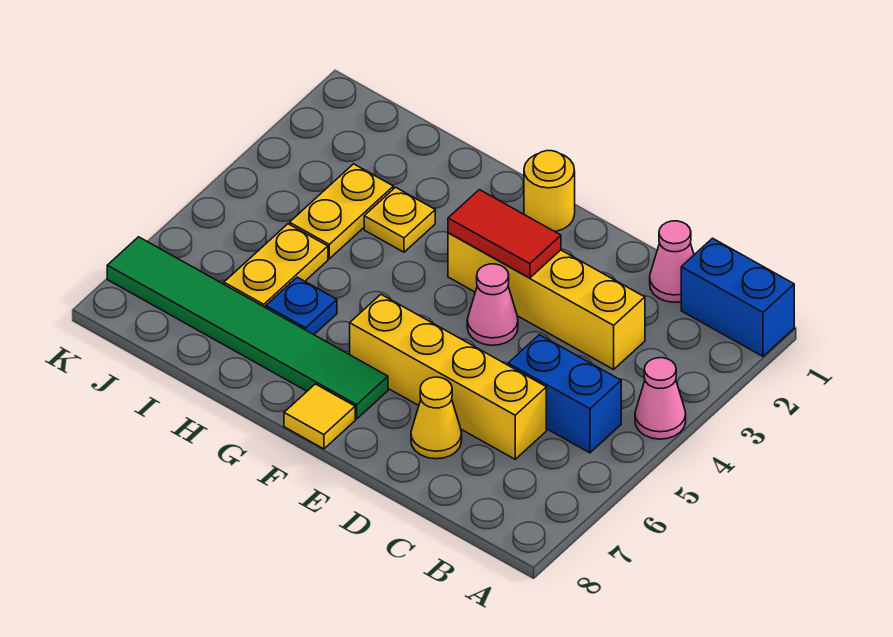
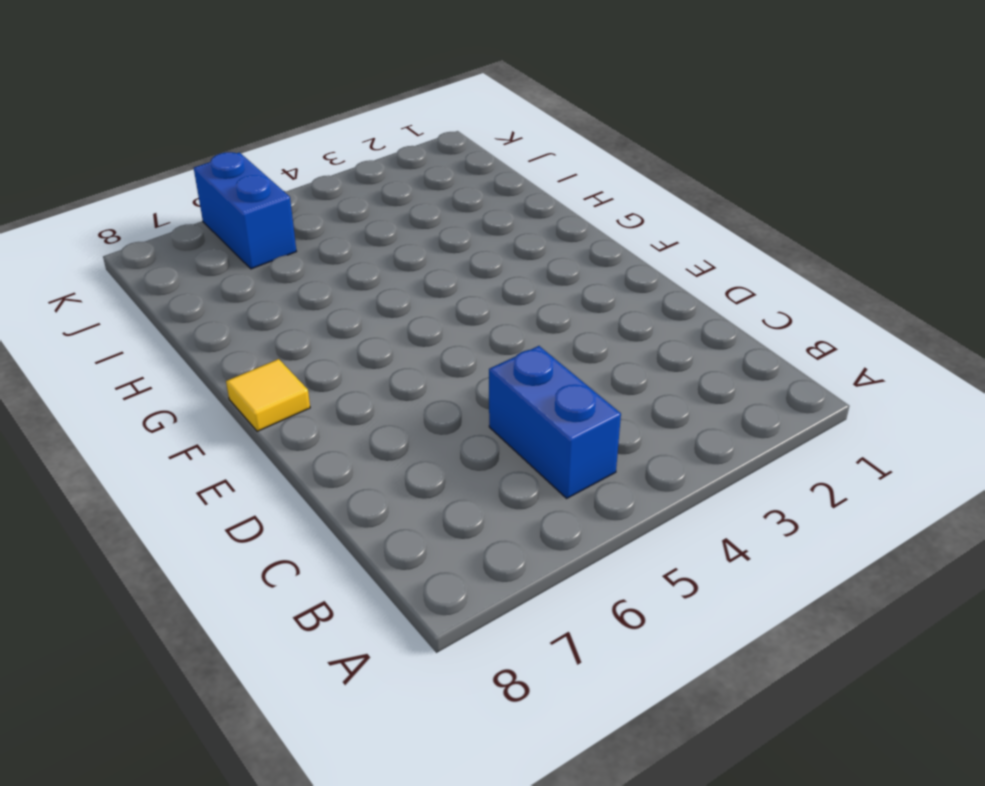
blue brick J6:K6 level 1 -> blue brick A1:B1 level 1
none -> pink cone A4 level 1
none -> pink cone C1 level 1
none -> yellow brick C3:F3 level 1

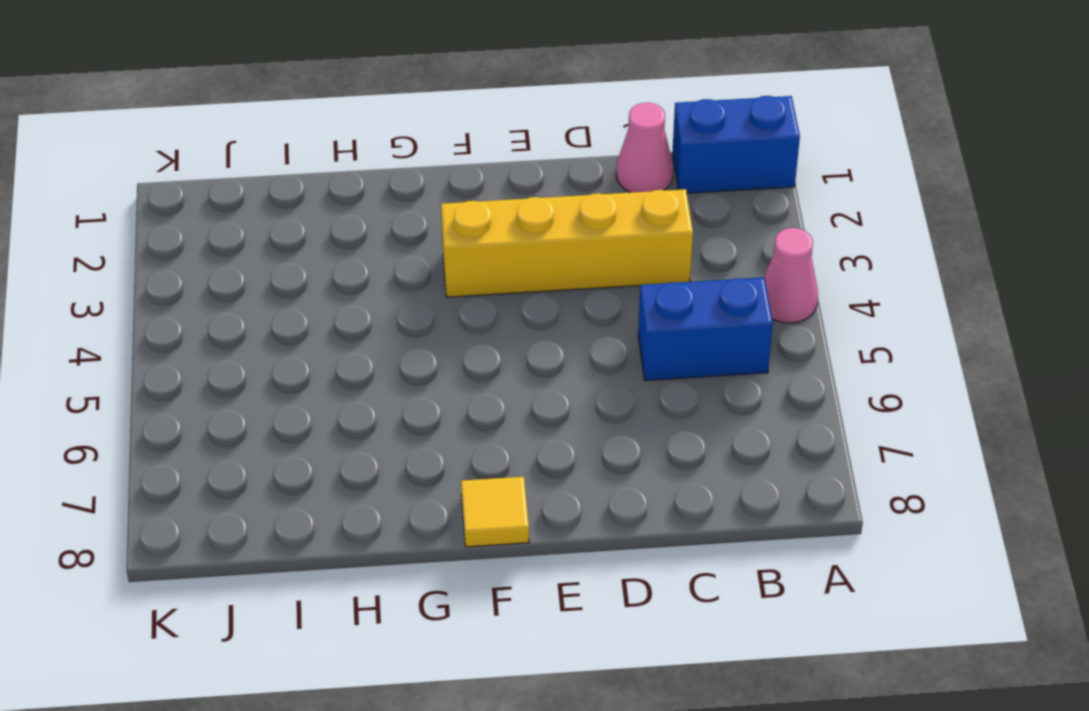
none -> yellow brick C6:F6 level 1
none -> yellow cone D7 level 1
none -> pink cone E4 level 1

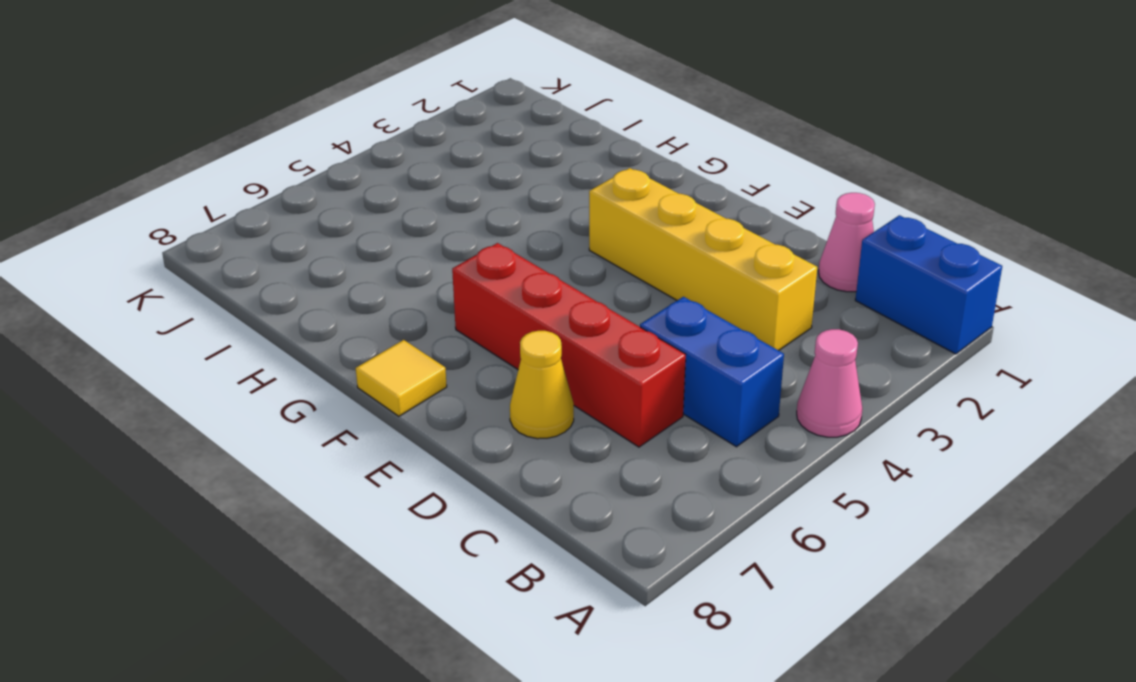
red brick C6:F6 level 1 -> yellow brick C6:F6 level 1
none -> pink cone E4 level 1
none -> yellow round brick F1 level 1
none -> green tile F7:K7 level 1

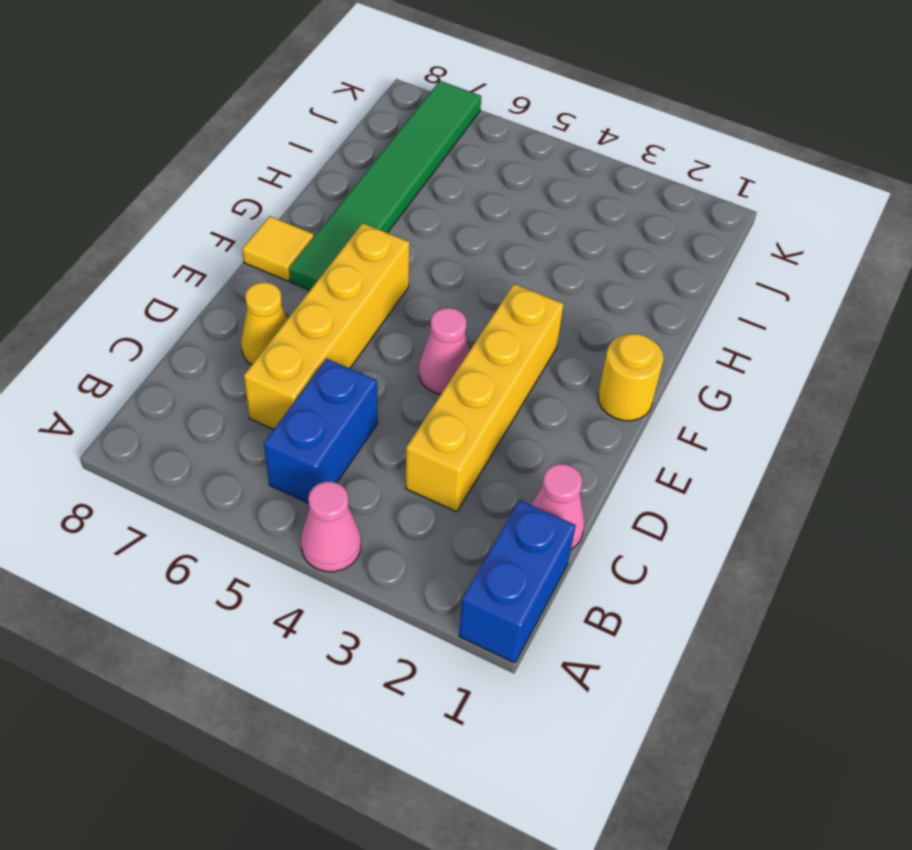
none -> yellow plate H3 level 1
none -> blue plate H6 level 1
none -> yellow plate I3:I4 level 1

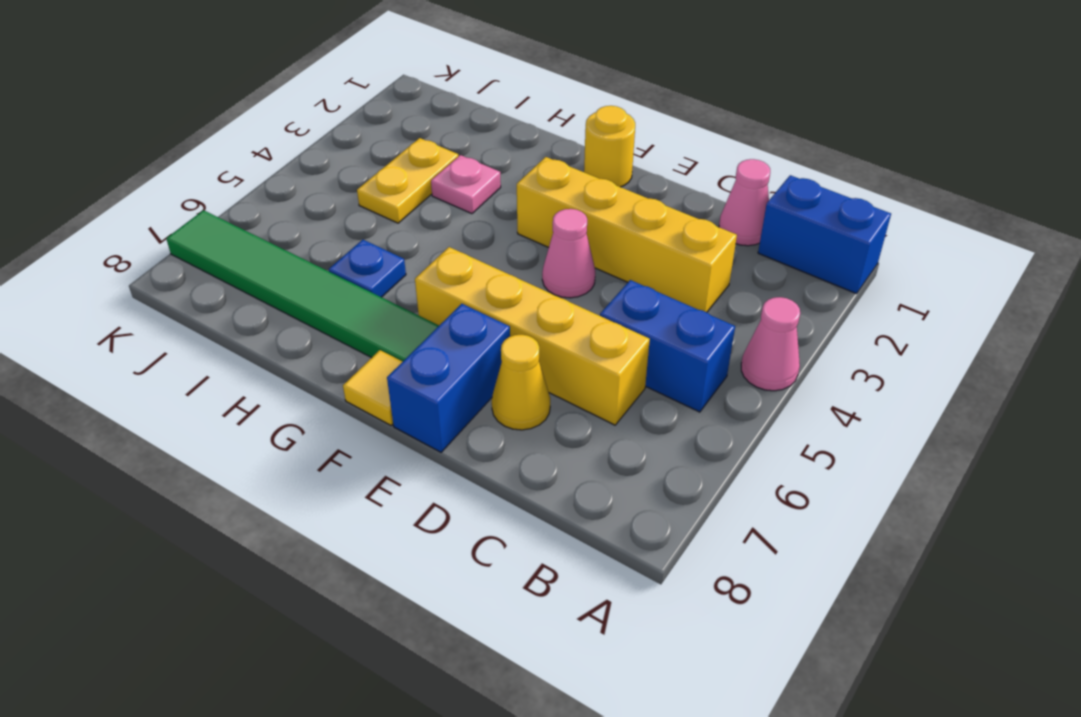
blue brick E7:E8 level 1 -> none
pink plate H3 level 1 -> yellow plate H3 level 1
none -> yellow plate I5:I6 level 1
none -> red tile E3:F3 level 2

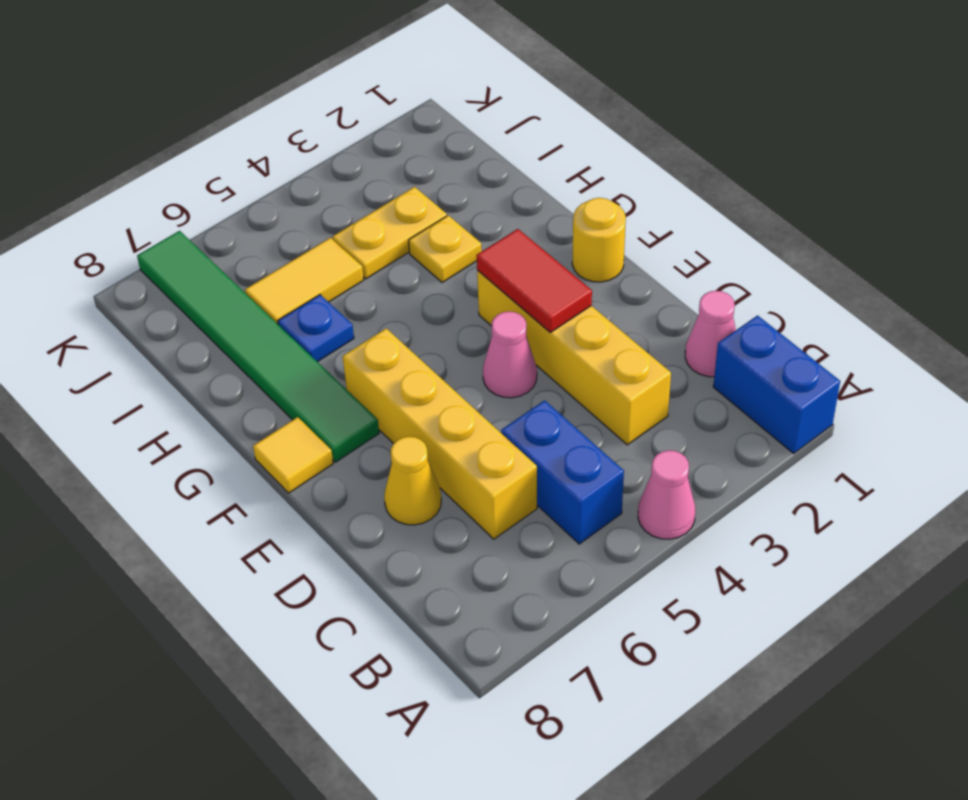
yellow tile I5:I6 level 1 -> yellow plate I5:I6 level 1

